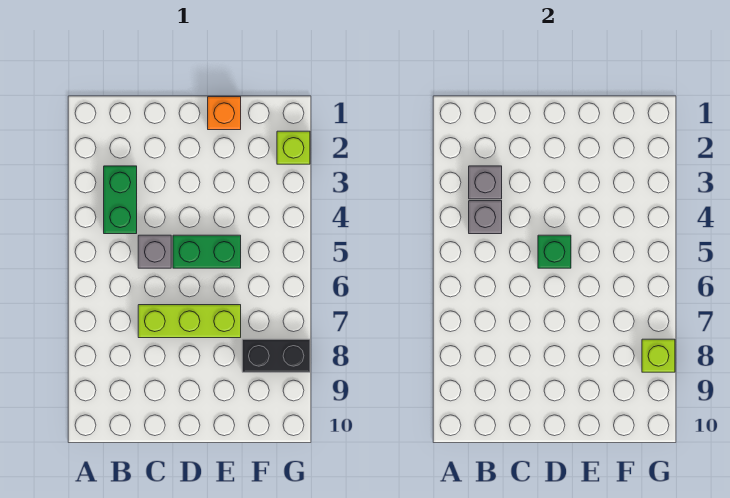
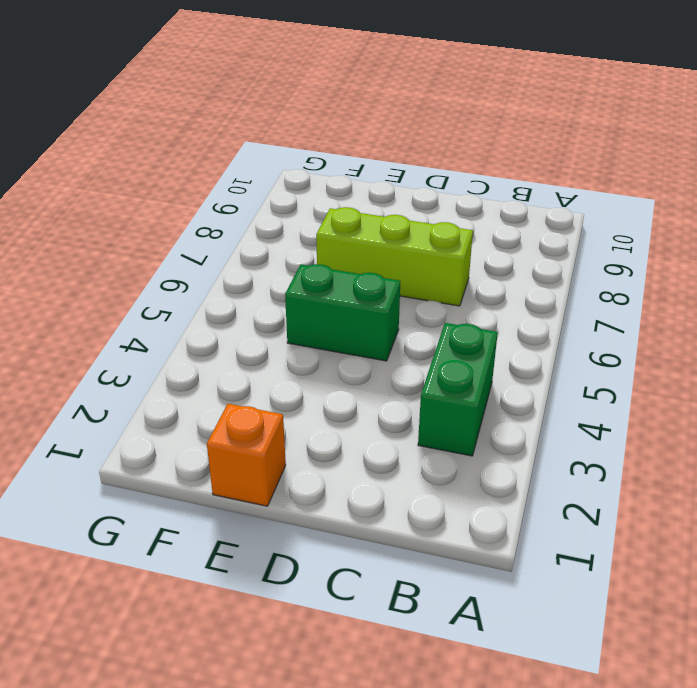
none -> grey brick C5 level 1
none -> black brick F8:G8 level 1

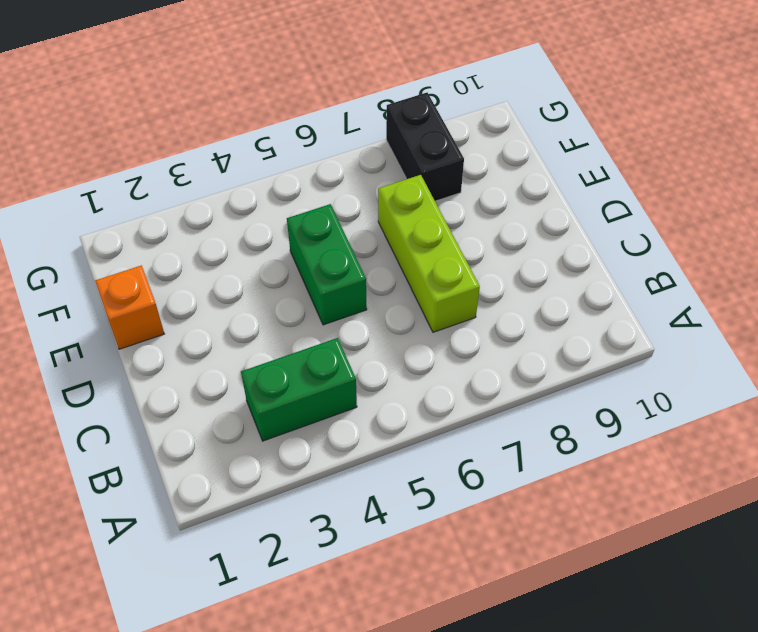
none -> grey brick C5 level 1
none -> lime brick G2 level 1

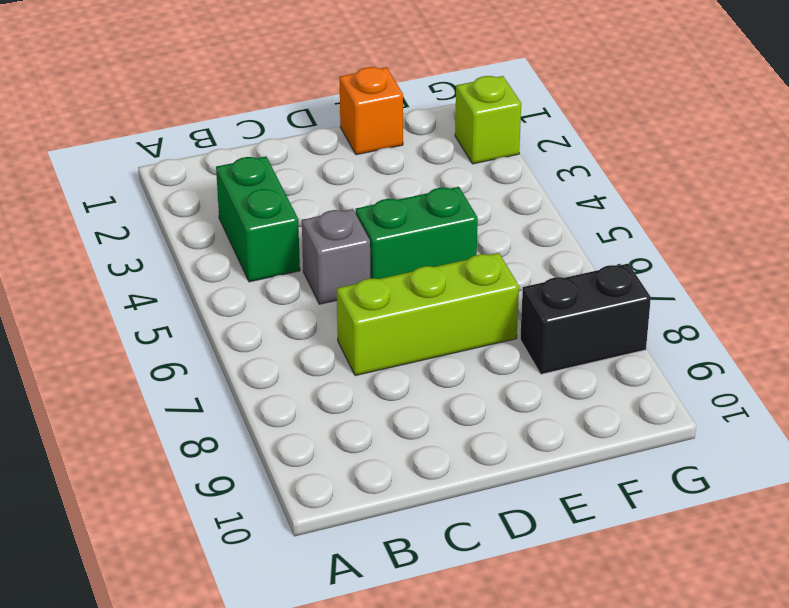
none -> grey brick B3 level 2
none -> grey brick B4 level 2

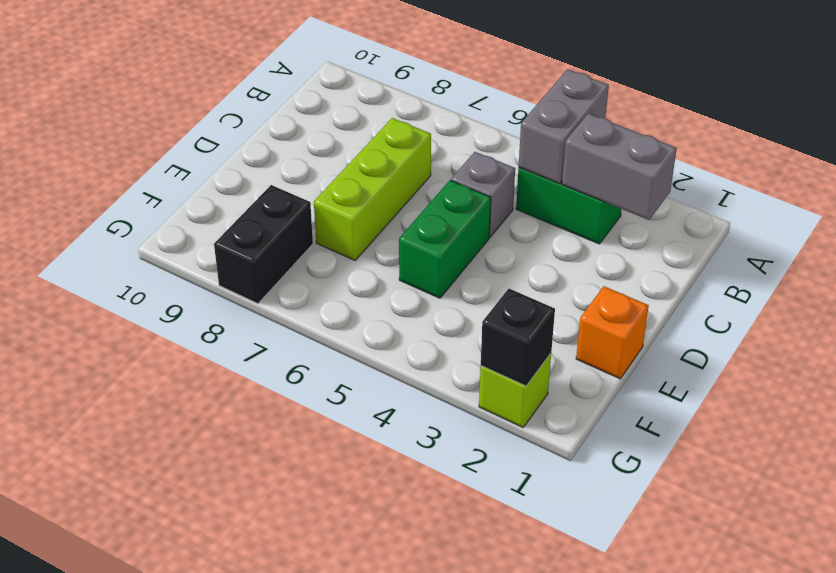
grey brick A4:B4 level 2 -> grey brick B4 level 2
grey brick B2:B3 level 2 -> grey brick B3 level 2
black brick G2 level 2 -> none
none -> green brick D5 level 2
none -> lime brick G8 level 2

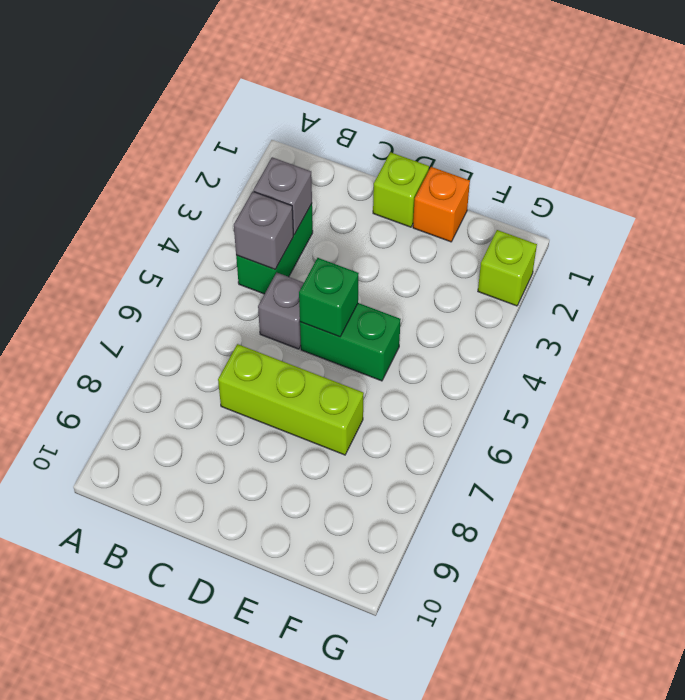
lime brick D1 level 1 -> lime brick G8 level 2
none -> black brick F8:G8 level 1

